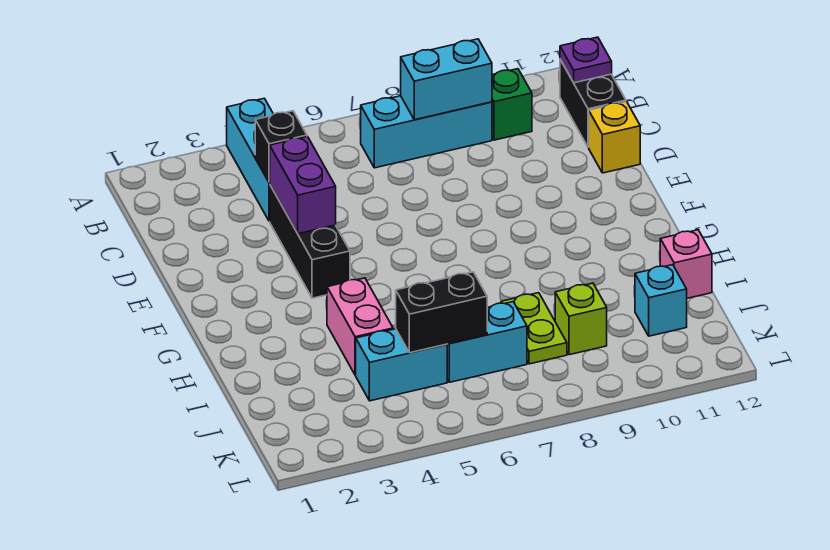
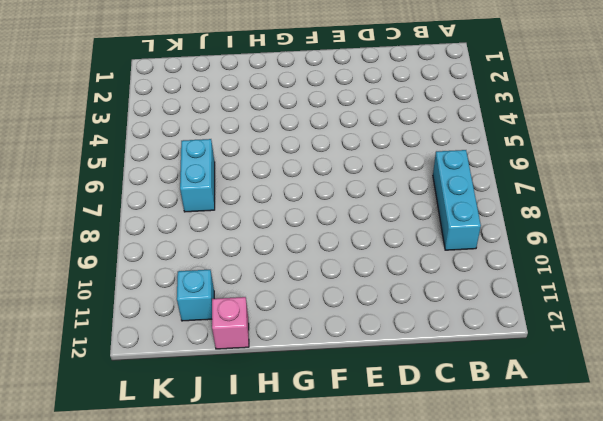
none -> cyan brick A4:C4 level 1
none -> green brick B10 level 1
none -> black brick B12:C12 level 1

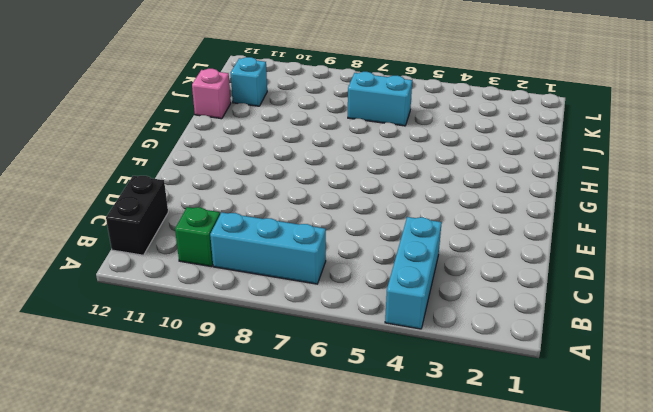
none -> black brick D4:F4 level 1
none -> yellow brick D12 level 1
none -> pink brick H4:I4 level 1

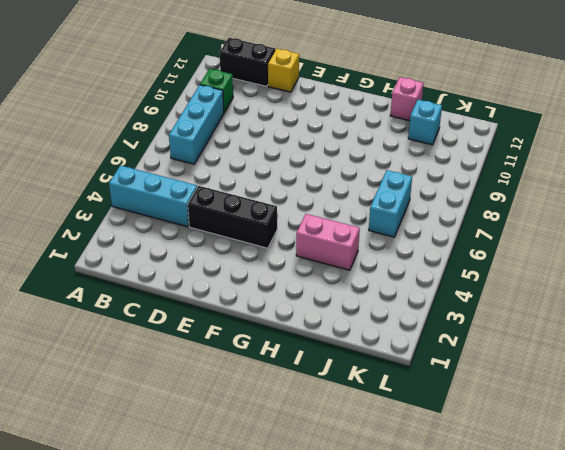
none -> lime plate I8:J8 level 1
none -> cyan brick J4:J5 level 1
none -> lime brick J9 level 1

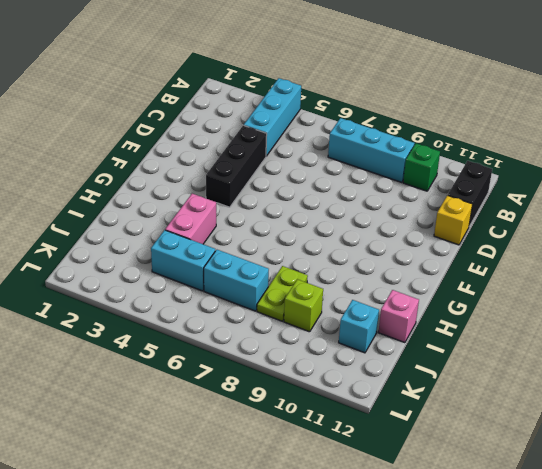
none -> cyan brick B8:B9 level 2
none -> purple plate B12 level 2
none -> black brick C4 level 2

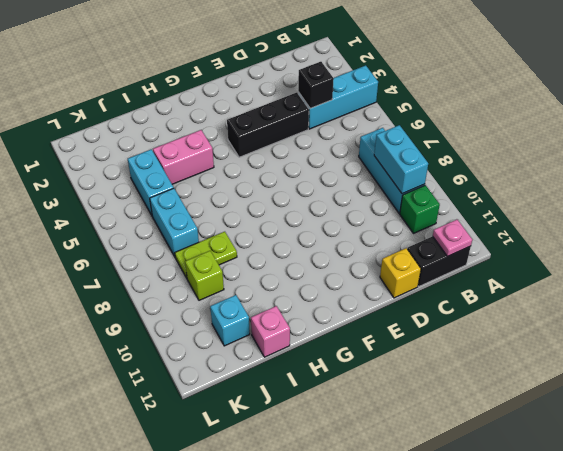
pink plate B12 level 2 -> purple plate B12 level 2
none -> purple brick D4:E4 level 2
none -> black brick J5:J6 level 2

